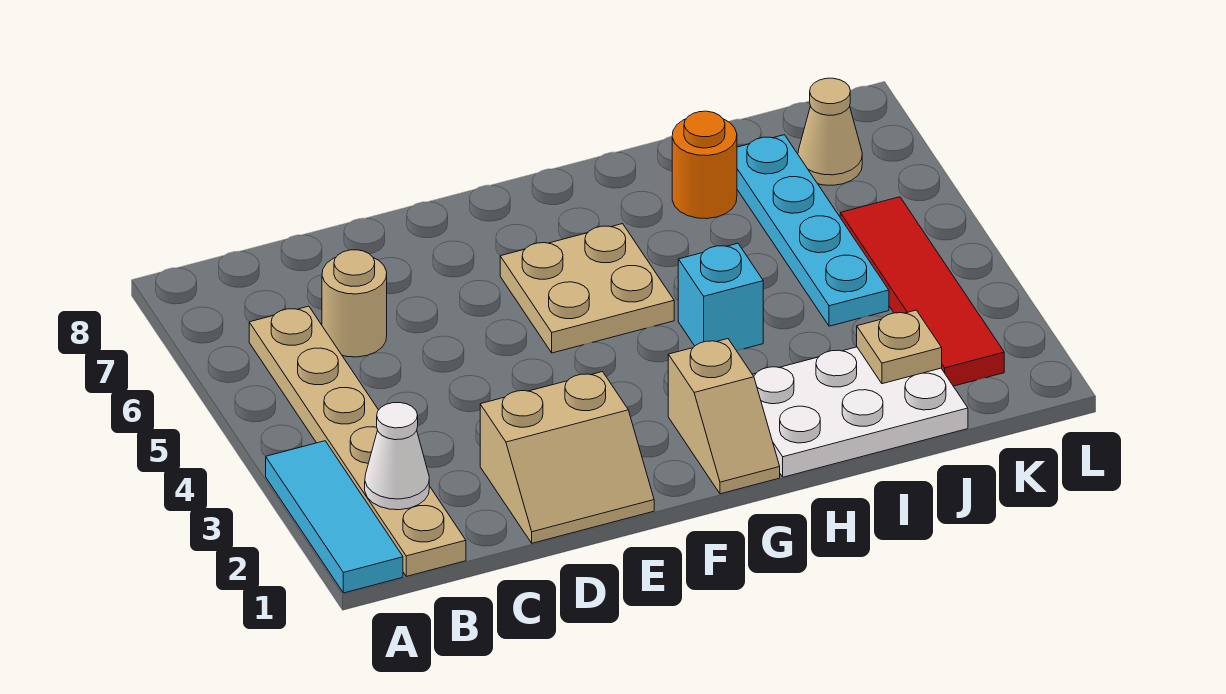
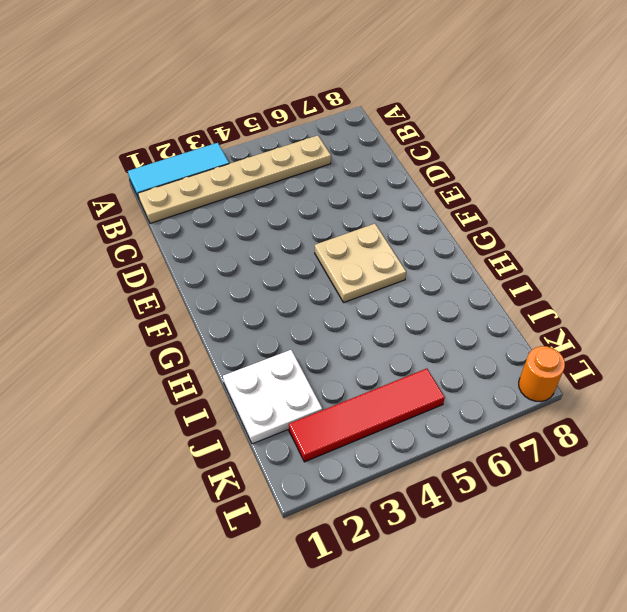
white plate I1:J2 level 1 -> white plate H1:J2 level 1
orange round brick L8 level 1 -> orange round brick I7 level 1
none -> tan round brick C6 level 1
none -> tan slope D1:E2 level 1 top 2
none -> tan slope G1:G2 level 1 top 2

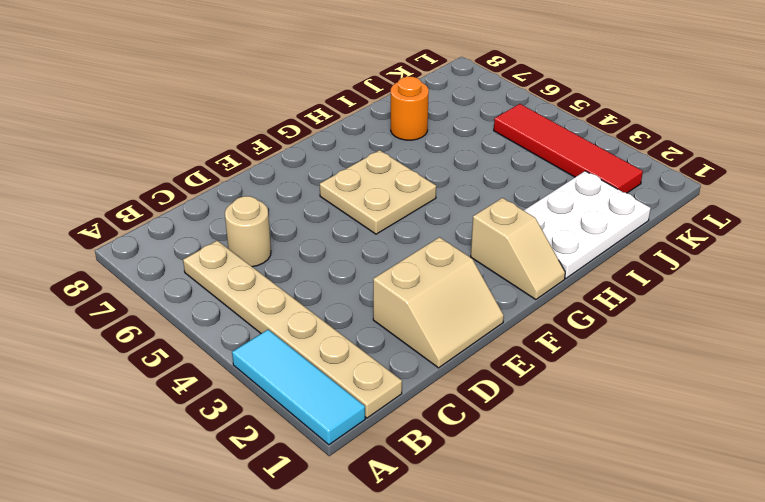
none -> cyan brick H4 level 1
none -> cyan plate J4:J7 level 1
none -> tan cone K7 level 1

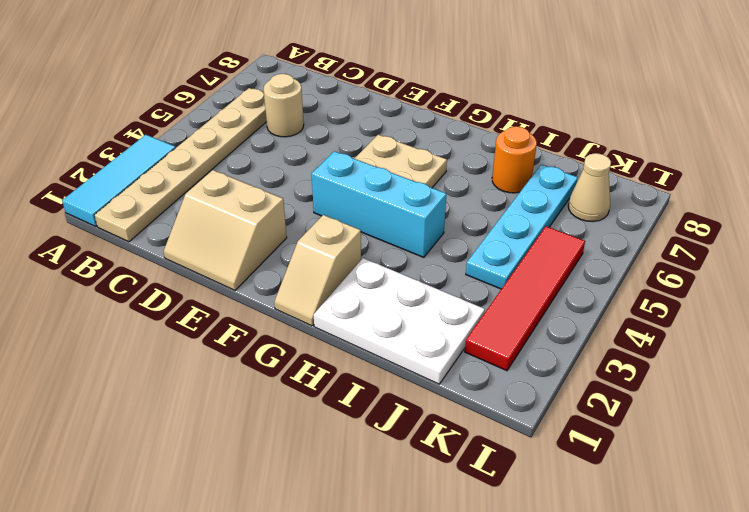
cyan brick F4:H4 level 1 -> cyan brick H4 level 1
none -> white cone B2 level 2
none -> tan plate J2 level 2

